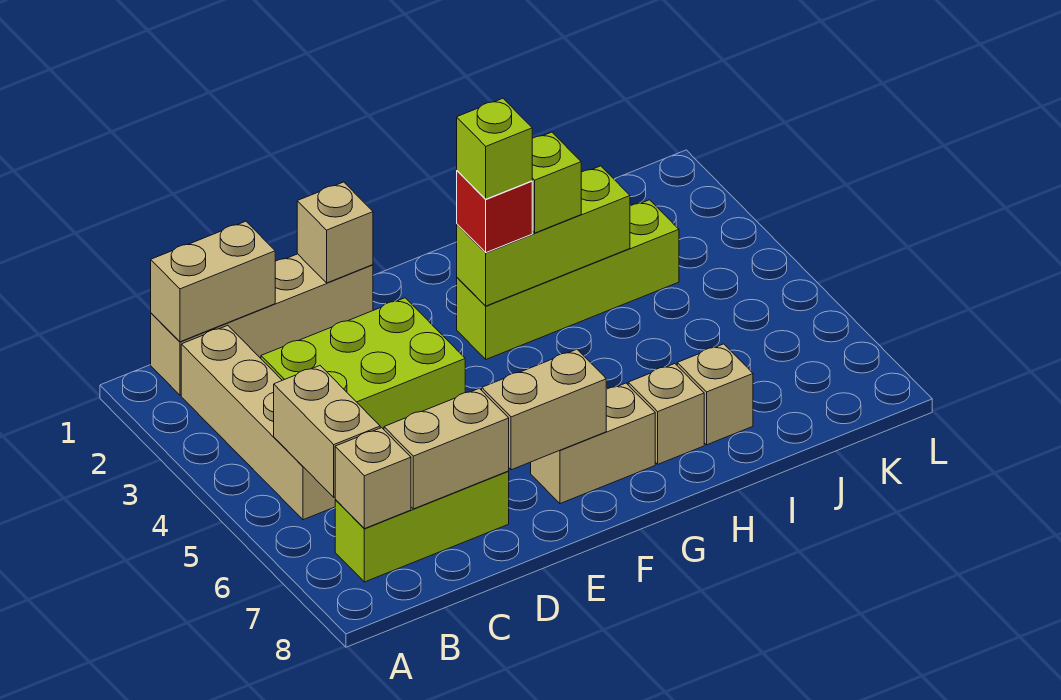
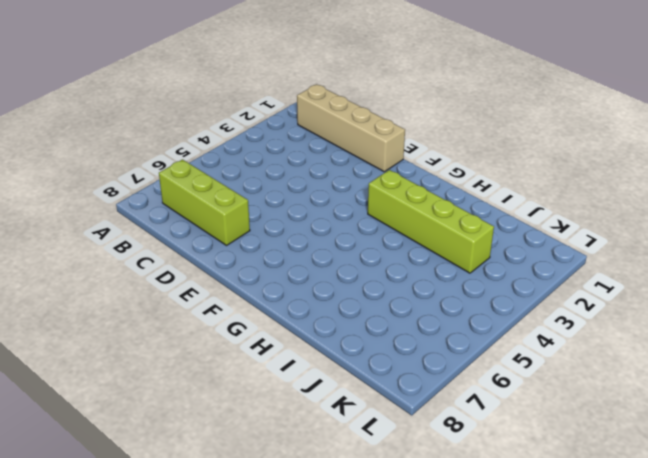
none -> tan brick B2:B5 level 1
none -> lime brick C3:E4 level 1
none -> tan brick F7:G7 level 1

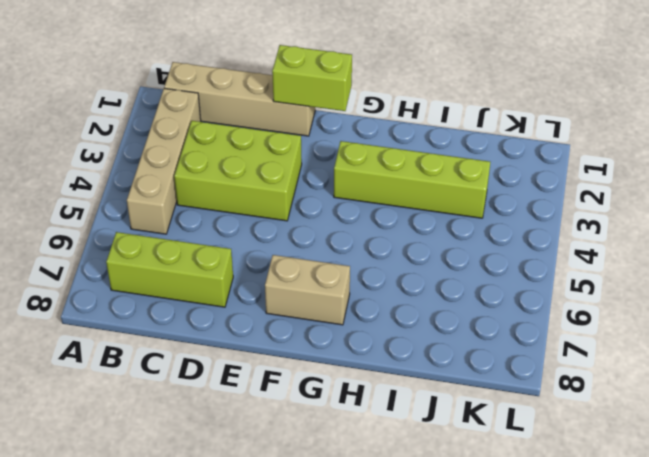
lime brick E1:F1 level 2 -> tan brick E1 level 2
none -> tan brick H7 level 1
none -> tan brick I7 level 1
none -> tan brick B1:C1 level 2

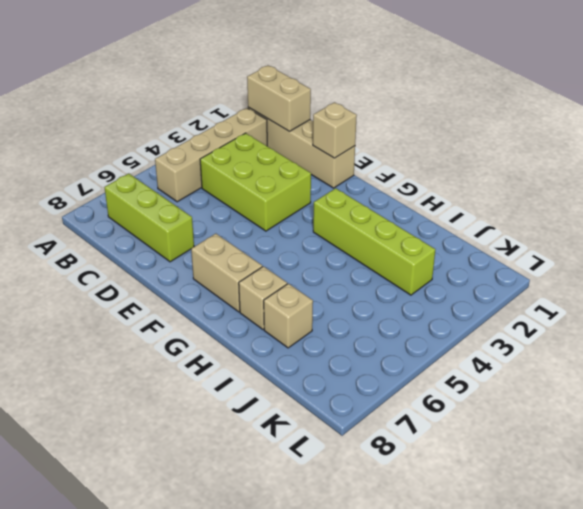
none -> tan brick B5:B6 level 2
none -> tan brick B7 level 2
none -> tan brick C7:D7 level 2

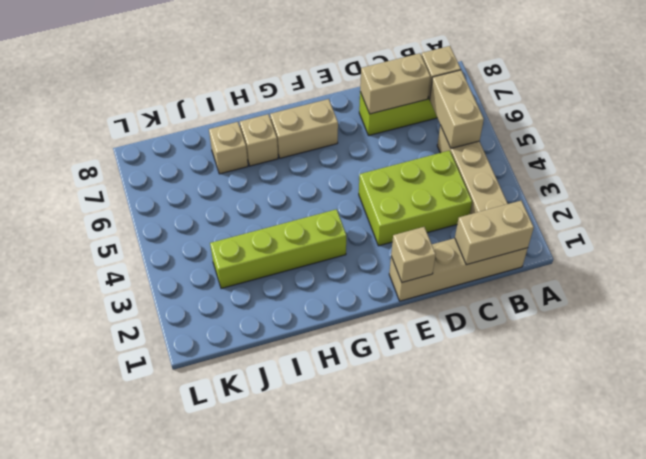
none -> tan brick E7:F7 level 2
none -> lime brick G3:I3 level 2
none -> red brick G3 level 3

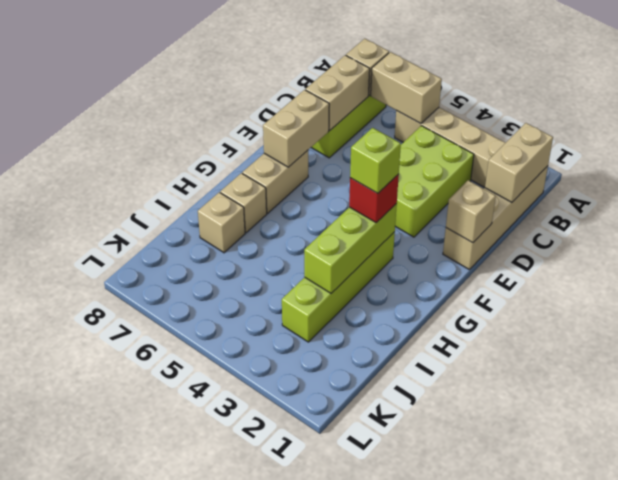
none -> lime brick H3 level 3

